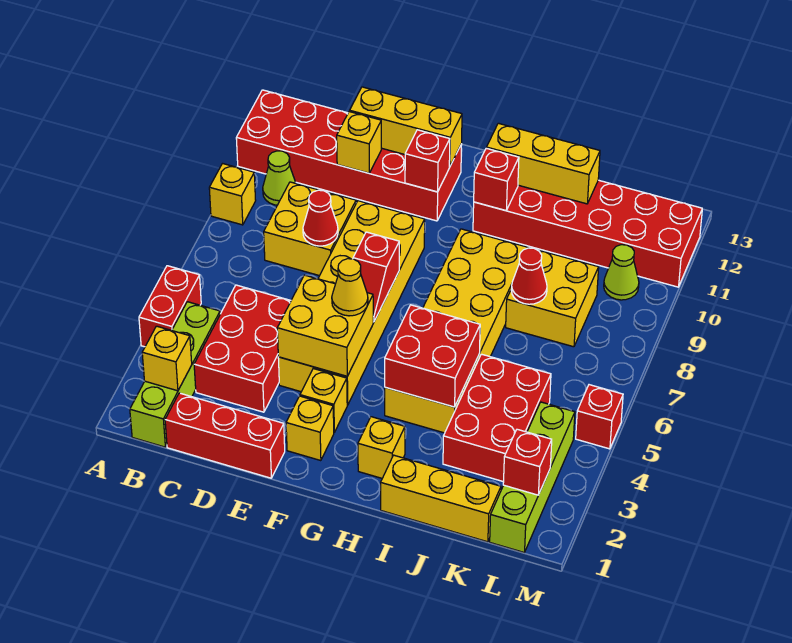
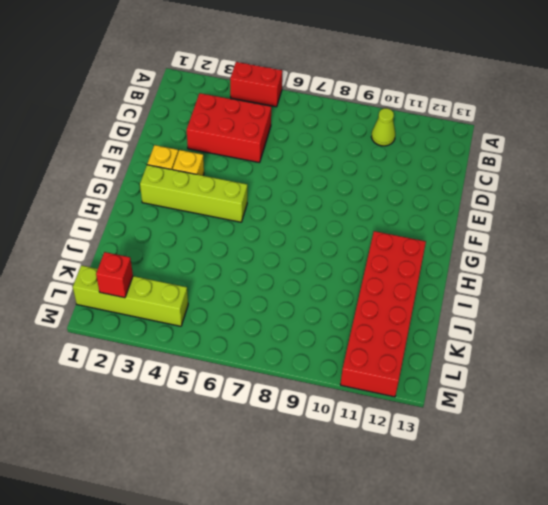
lime brick G2:G5 level 1 -> lime brick B1:B4 level 1
none -> yellow brick A9 level 1
none -> red brick A11:F12 level 1
none -> red brick C1:E1 level 1
none -> yellow brick C8:D9 level 1

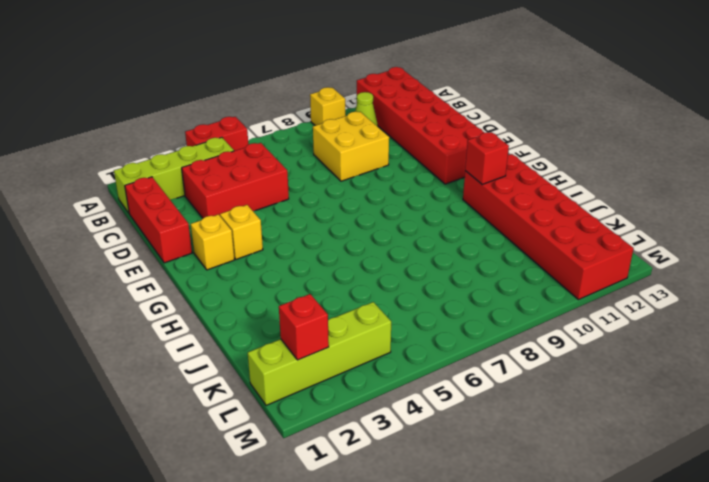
none -> yellow brick E4:F9 level 1
none -> yellow brick H2 level 1
none -> yellow brick H4:I9 level 1
none -> yellow brick I1:K1 level 1

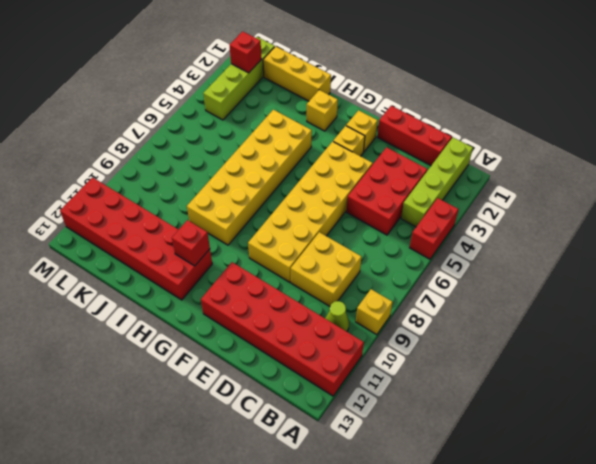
none -> red brick J3:K5 level 1
none -> yellow brick J8:K9 level 1
none -> lime cone L10 level 1
none -> red brick M5 level 1

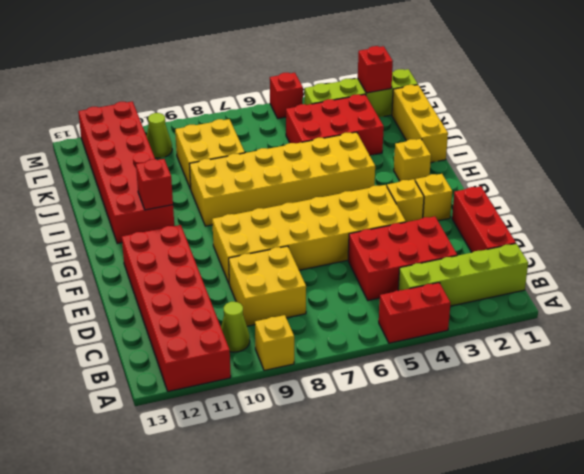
none -> yellow brick B2 level 2
none -> red cone D8 level 2
none -> yellow brick D11 level 2
none -> yellow brick D12:F12 level 2

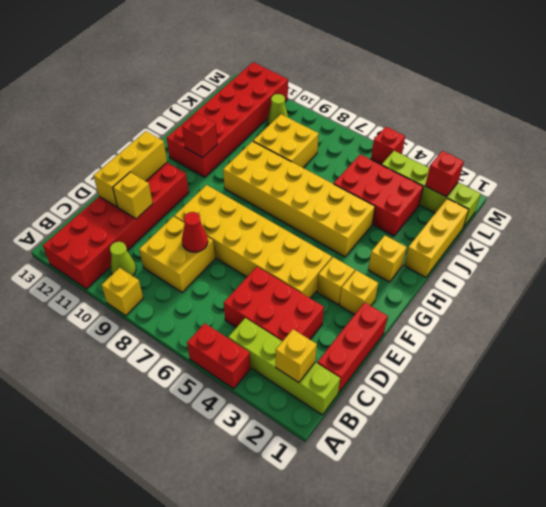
none -> yellow brick E4:F5 level 2
none -> red slope F6:F7 level 2 top 7
none -> red brick F11 level 2
none -> red brick H4:I5 level 2

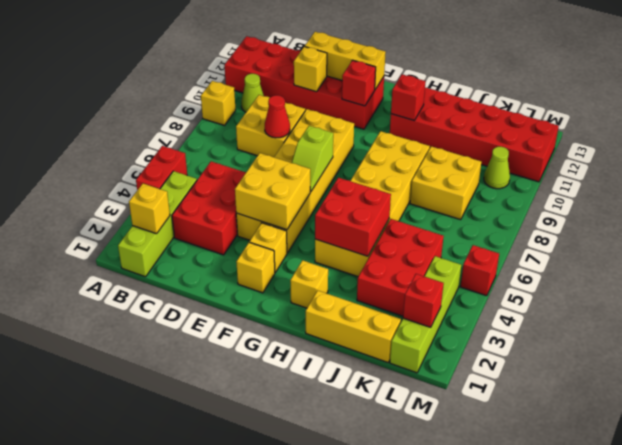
lime slope F6:F7 level 2 top 7 -> red slope F6:F7 level 2 top 7
none -> red brick C1:E1 level 1
none -> yellow brick H12:J12 level 2
none -> red cone J8 level 2
none -> yellow cone F5 level 3

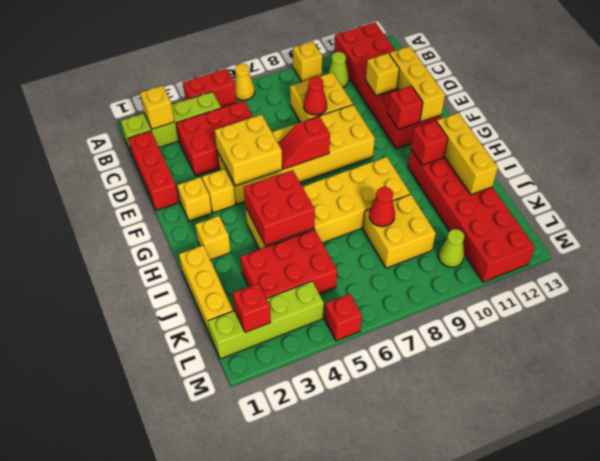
yellow cone A6 level 1 -> yellow cone F5 level 3

